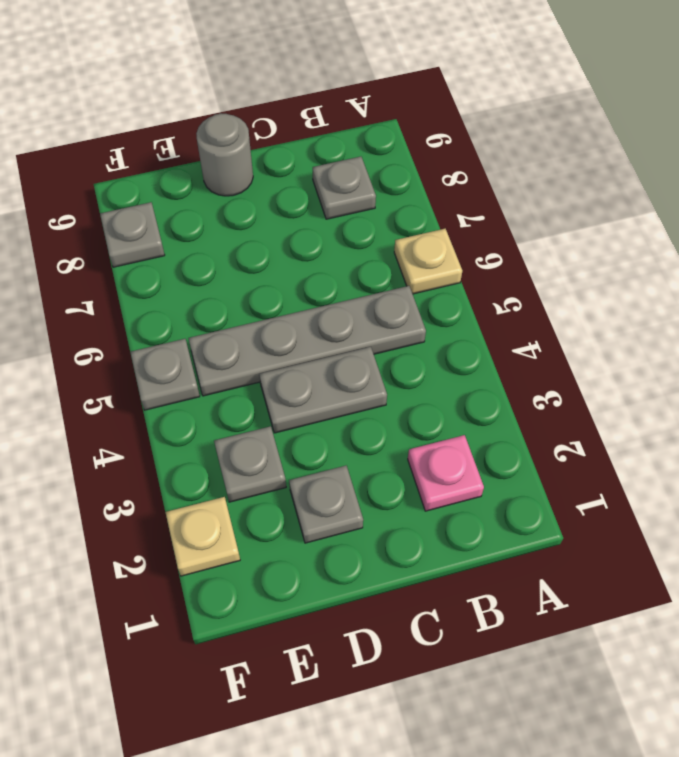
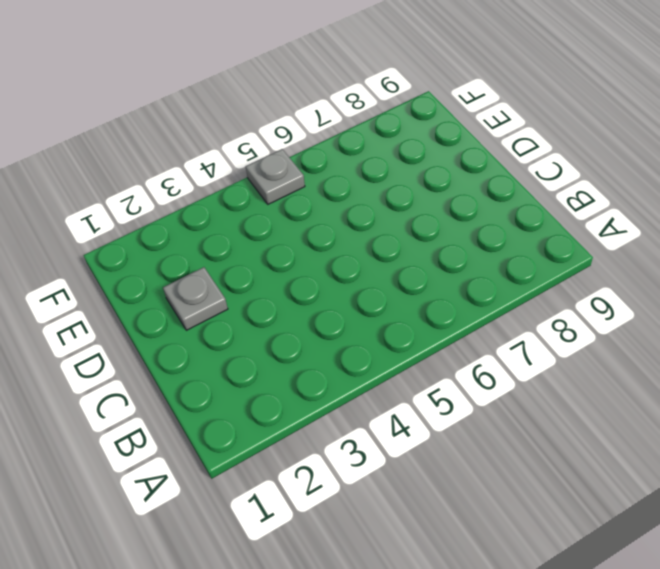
none -> tan plate A6 level 1
none -> pink plate B2 level 1

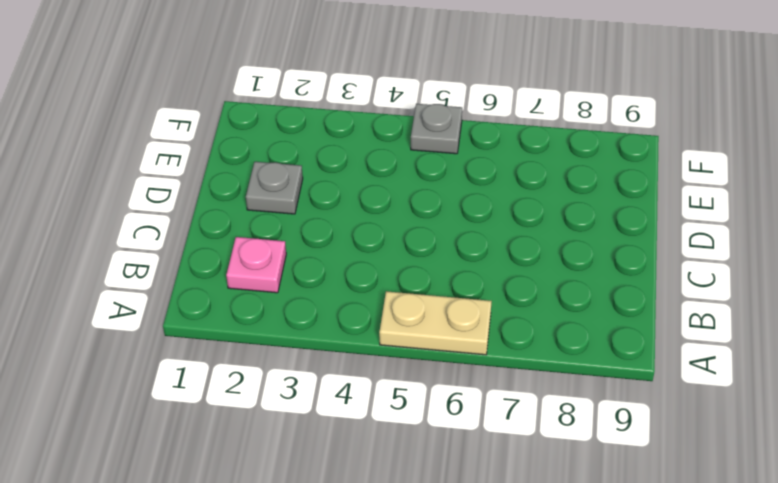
tan plate A5:A6 level 1 -> tan plate A6 level 1
none -> grey plate B5:E5 level 1
none -> grey plate B8 level 1

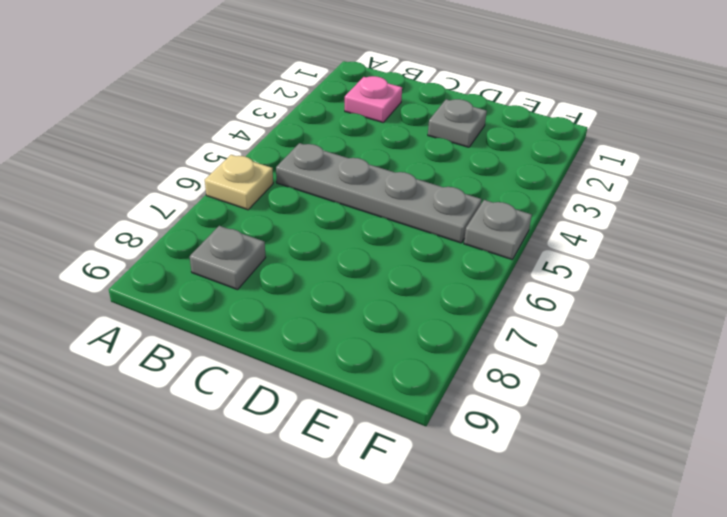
none -> grey plate C4:D4 level 1
none -> grey round brick D9 level 1

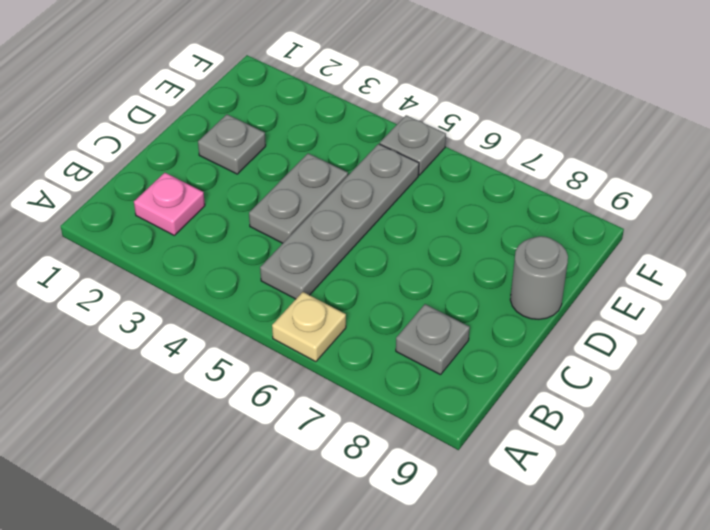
none -> grey plate E3 level 1
none -> tan plate F2 level 1

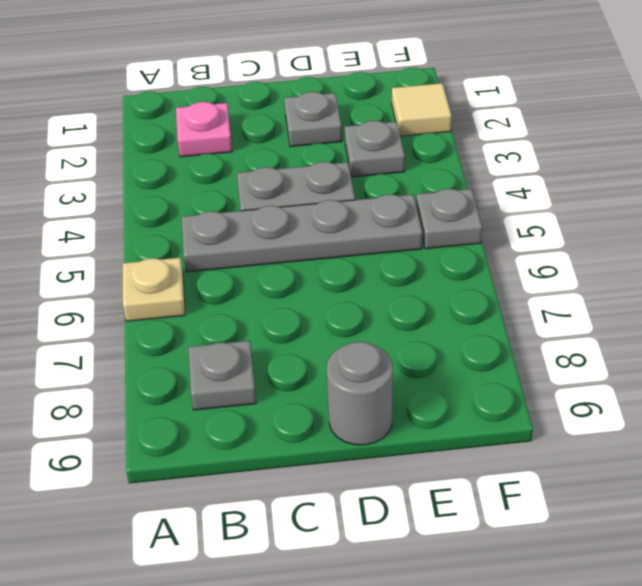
tan tile F2 level 1 -> tan plate F2 level 1
none -> grey plate F8 level 1

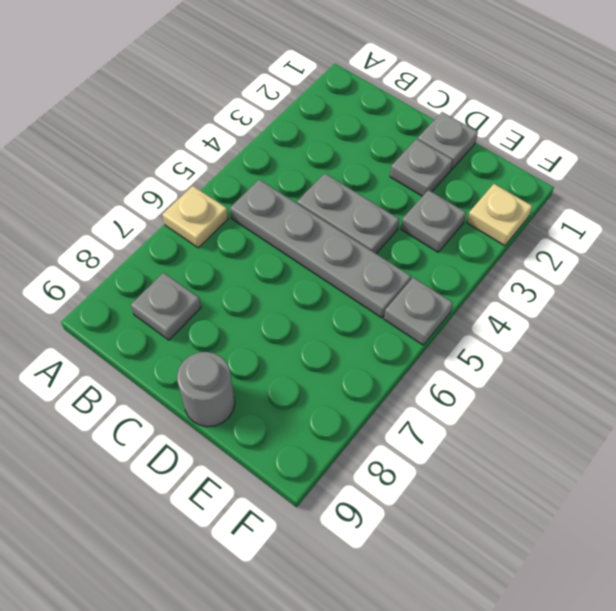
grey plate D1 level 1 -> grey plate F8 level 1
none -> pink plate B2 level 1

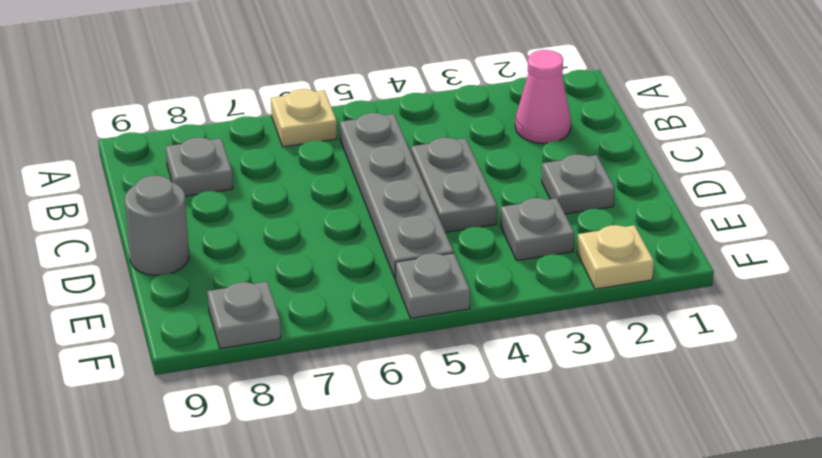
pink cone B2 level 1 -> pink plate B2 level 1

